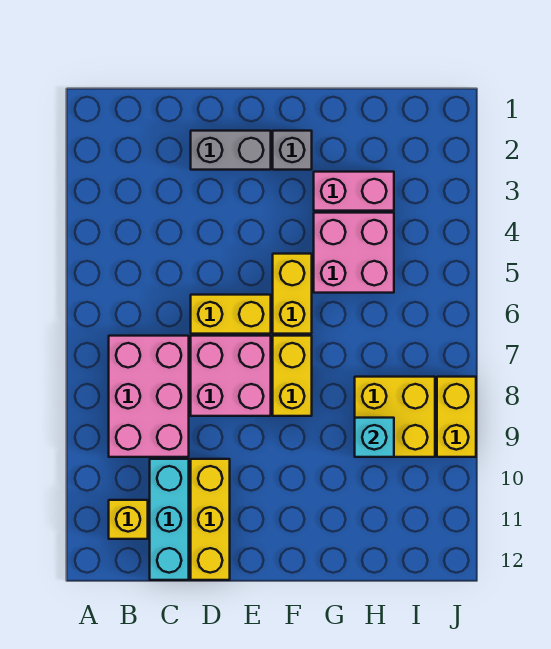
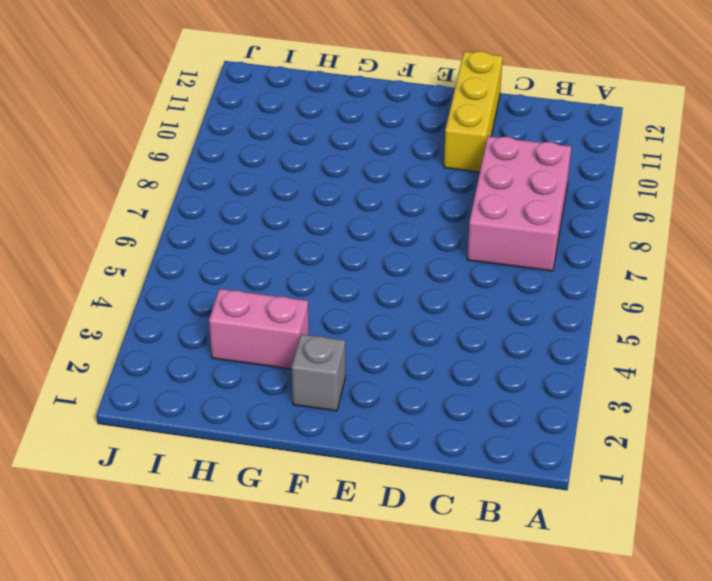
none -> yellow brick B11 level 1
none -> cyan brick C10:C12 level 1
none -> grey brick D2:E2 level 1

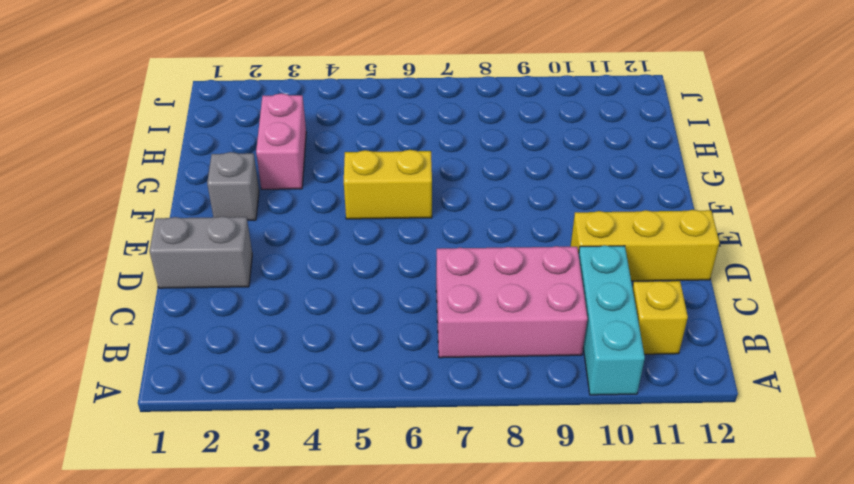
cyan brick A10:C10 level 1 -> cyan brick C10:C12 level 1
grey brick D1:D2 level 1 -> grey brick D2:E2 level 1
none -> yellow brick D6:E6 level 1
none -> pink brick D7:E8 level 1
none -> yellow brick F7:F8 level 1

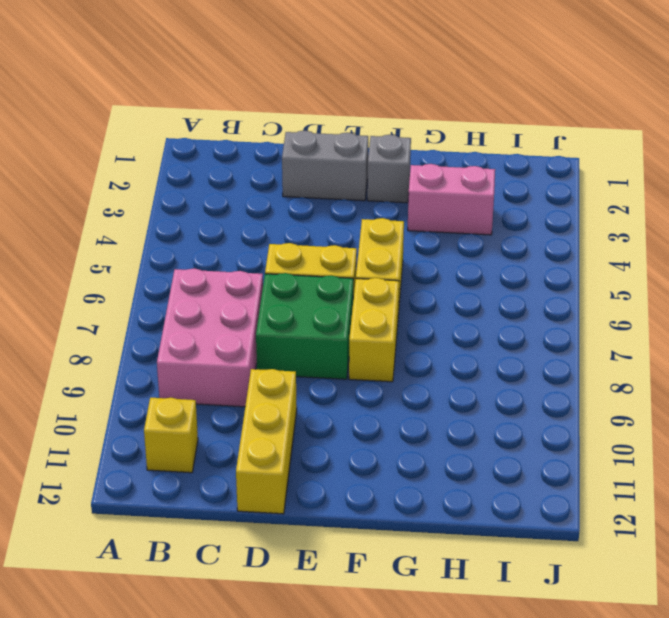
green brick D7:E8 level 1 -> pink brick D7:E8 level 1
none -> cyan brick C10:C12 level 1
none -> pink brick G4:H5 level 1
none -> yellow brick H8:I9 level 1

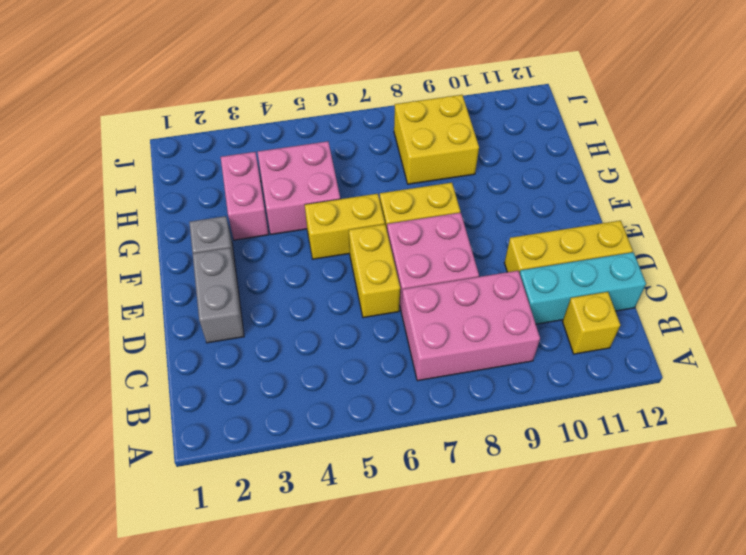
none -> yellow brick J8:J9 level 1
none -> cyan brick H9 level 2

